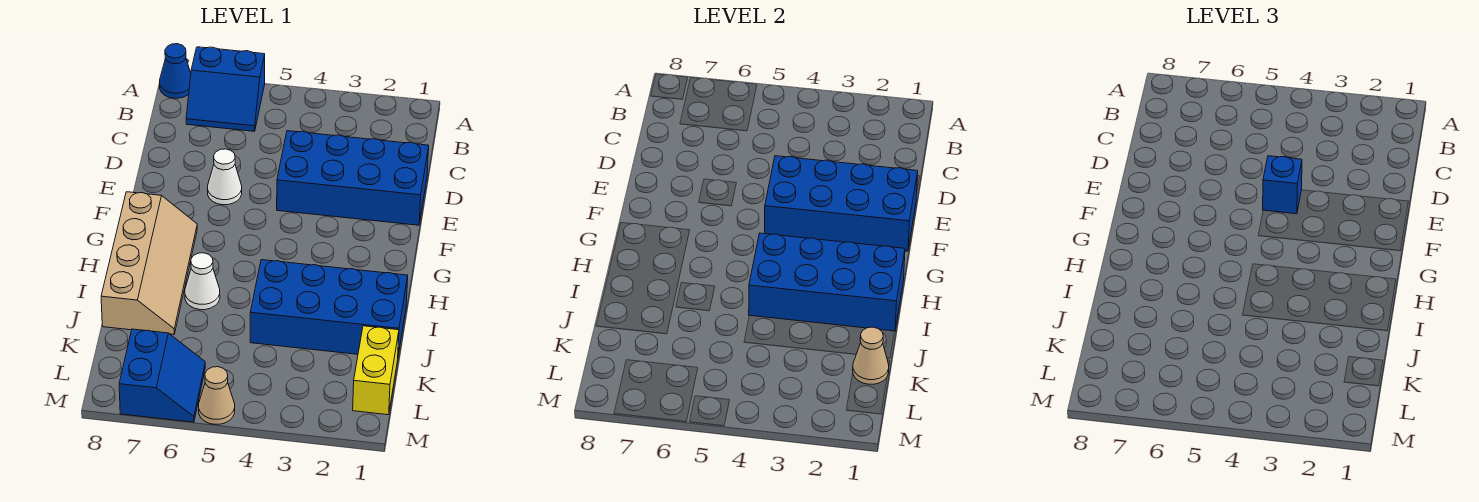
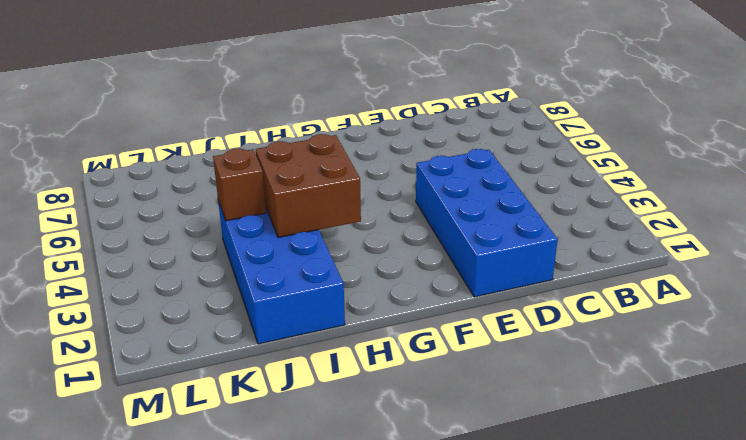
brown brick H3:I4 level 2 -> blue brick H1:I4 level 2
brown brick J4 level 2 -> none
none -> blue slope A6:B7 level 1 top A
none -> blue cone A8 level 1
none -> white cone E6 level 1

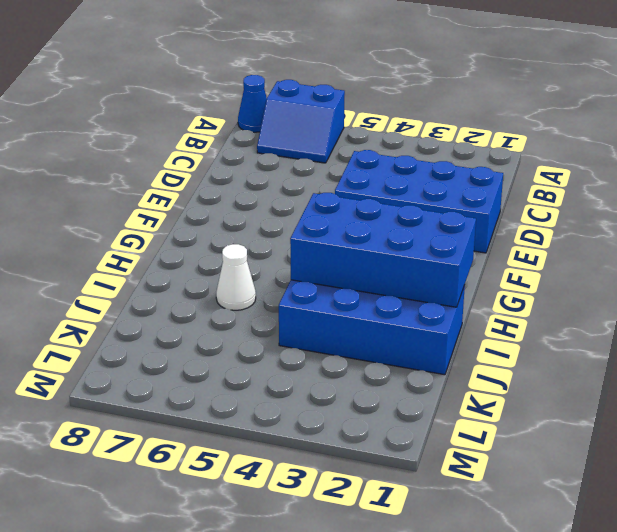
none -> white cone E6 level 1
none -> tan slope G7:J8 level 1 top 8
none -> yellow brick K1:L1 level 1

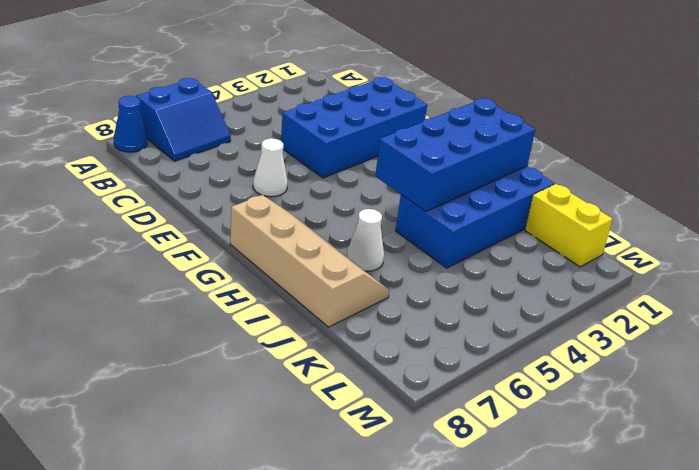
none -> blue slope L6:M7 level 1 top 7
none -> tan cone M5 level 1
none -> blue brick E1:F4 level 2

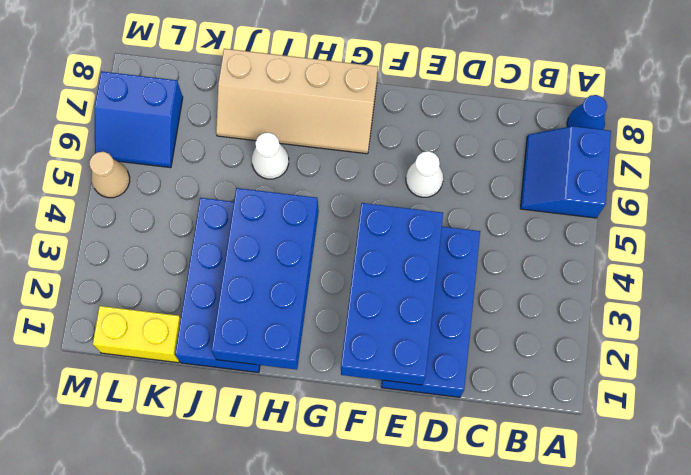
none -> tan cone K1 level 2
none -> blue brick E4 level 3

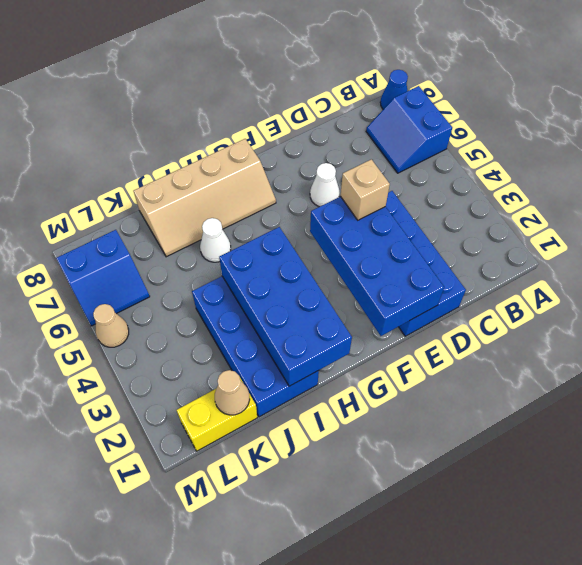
tan brick E4 level 3 -> blue brick E4 level 3

